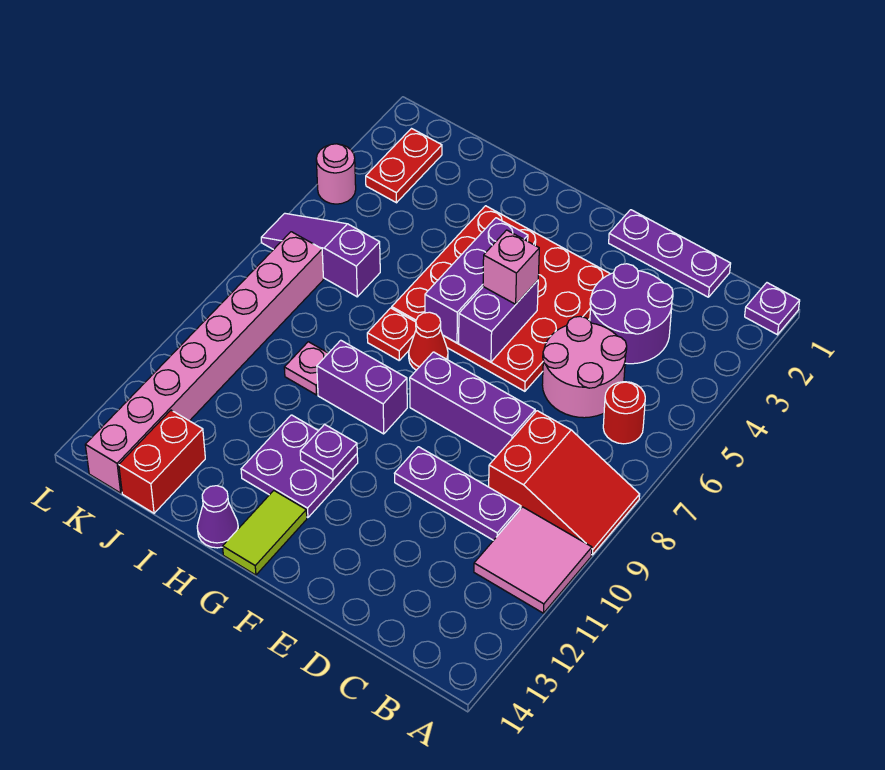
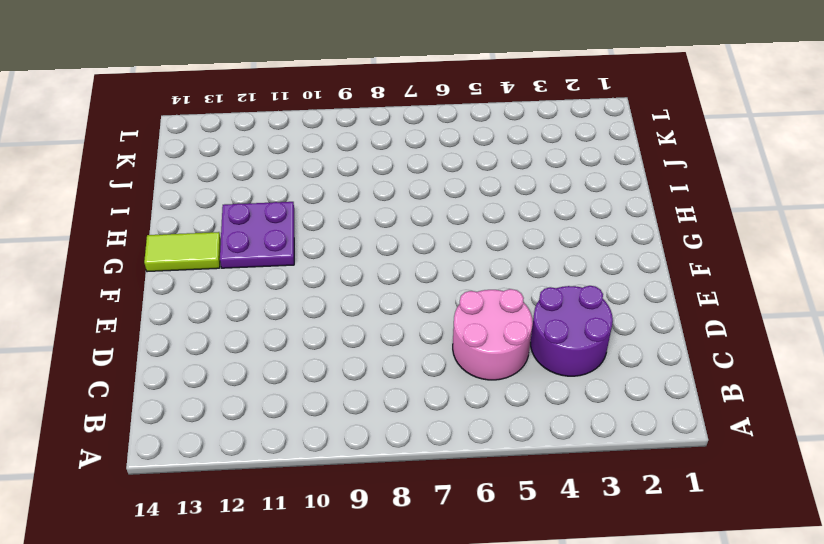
none -> purple plate A1 level 1
none -> red slope A8:C9 level 1 top C
none -> pink tile A10:B11 level 1

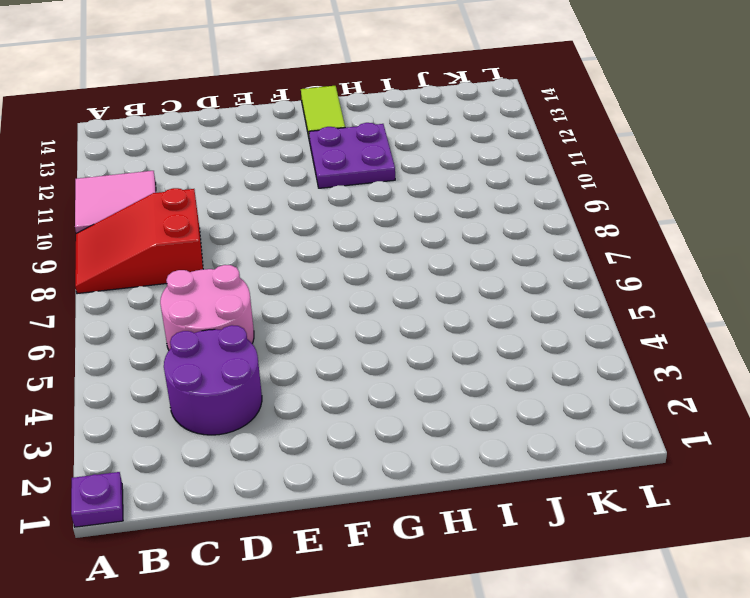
none -> red round brick B6 level 1
none -> purple plate C1:E1 level 1
none -> purple plate C10:E10 level 1

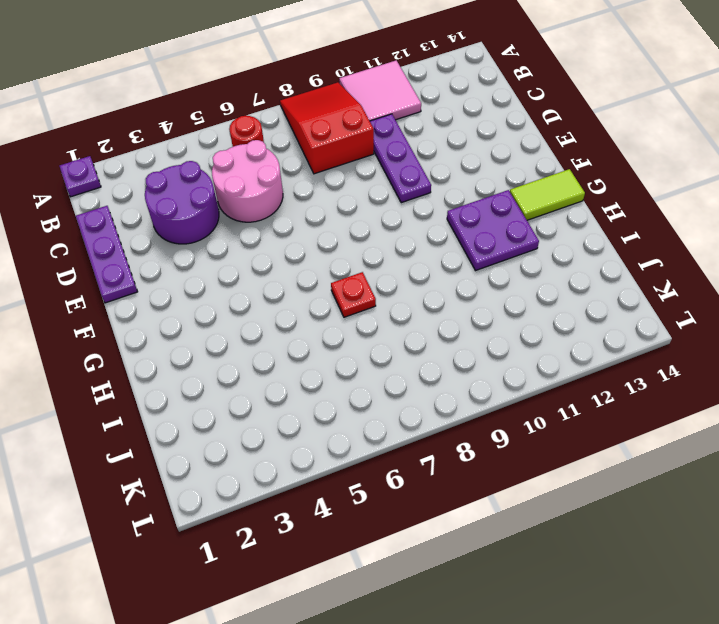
none -> purple brick D8:F8 level 1
none -> red plate E3:H6 level 1
none -> red cone G7 level 1

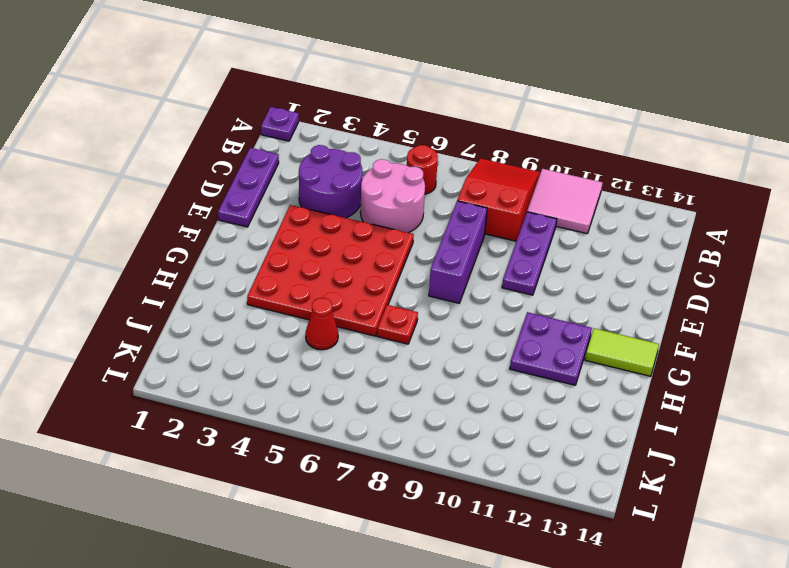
red cone I5 level 1 -> red cone G7 level 1
none -> purple brick G9:H9 level 1
none -> purple cone H14 level 1
none -> pink plate I9 level 1

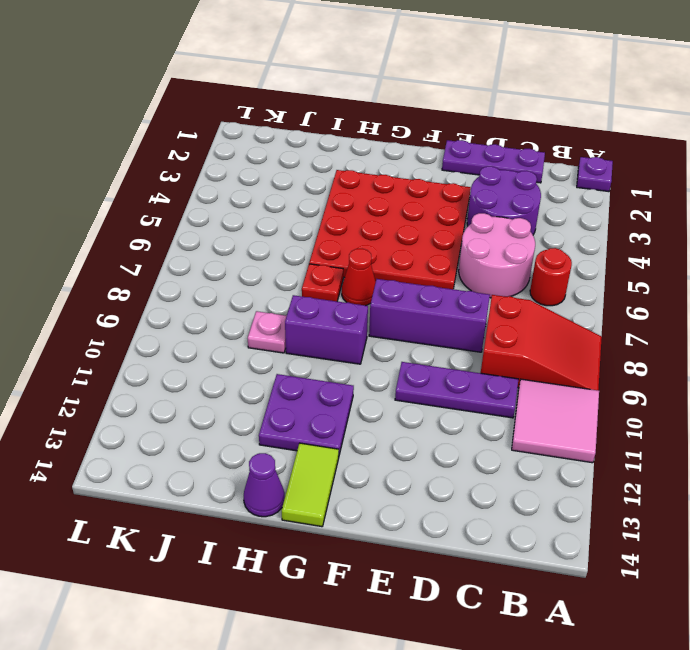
none -> purple slope J6:L6 level 1 top J
none -> red brick J13:J14 level 1
none -> red plate K2:K3 level 1

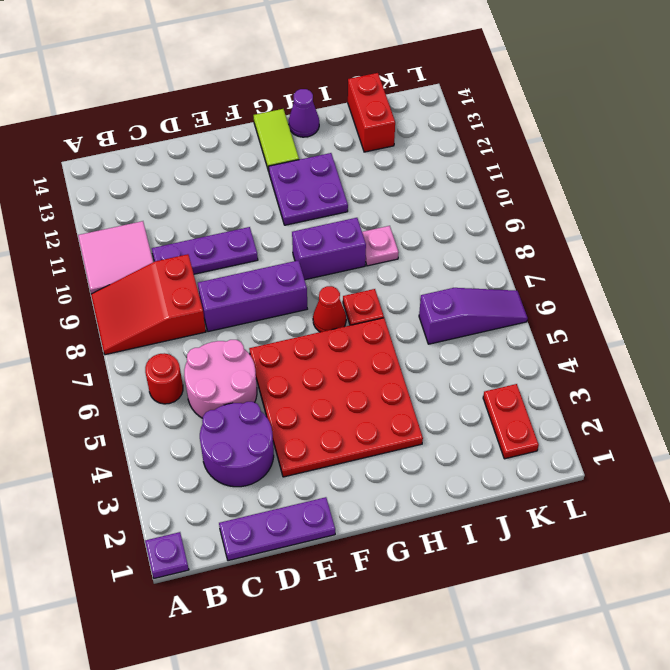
none -> pink brick K7:K14 level 1
none -> pink round brick L4 level 1
none -> purple brick F5:F6 level 2

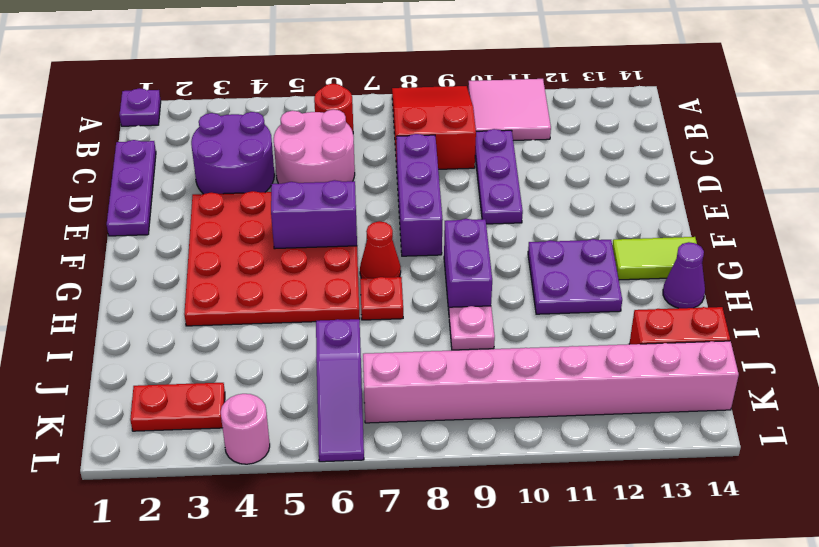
none -> purple brick G4:G6 level 2
none -> purple plate G11 level 2
none -> pink brick F5 level 3

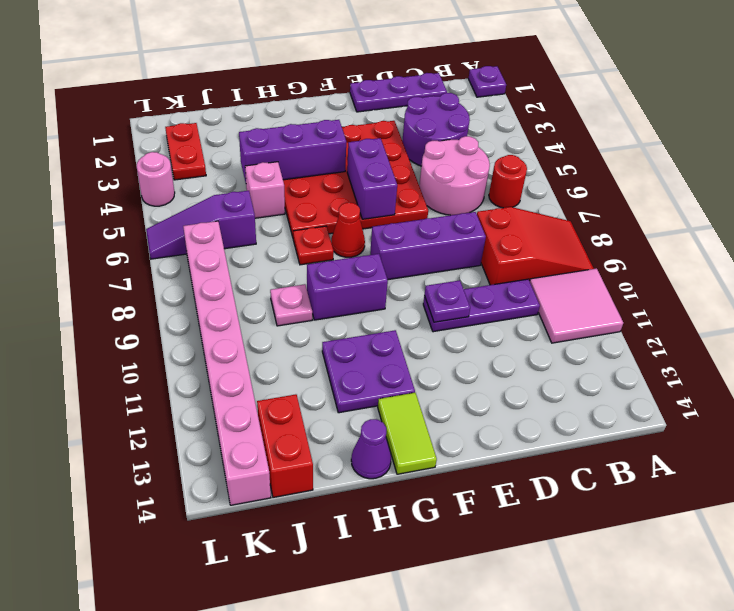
purple plate E10 level 2 -> purple plate G11 level 2
purple brick G4:I4 level 2 -> purple brick G4:G6 level 2
pink brick I5 level 1 -> pink brick F5 level 3

